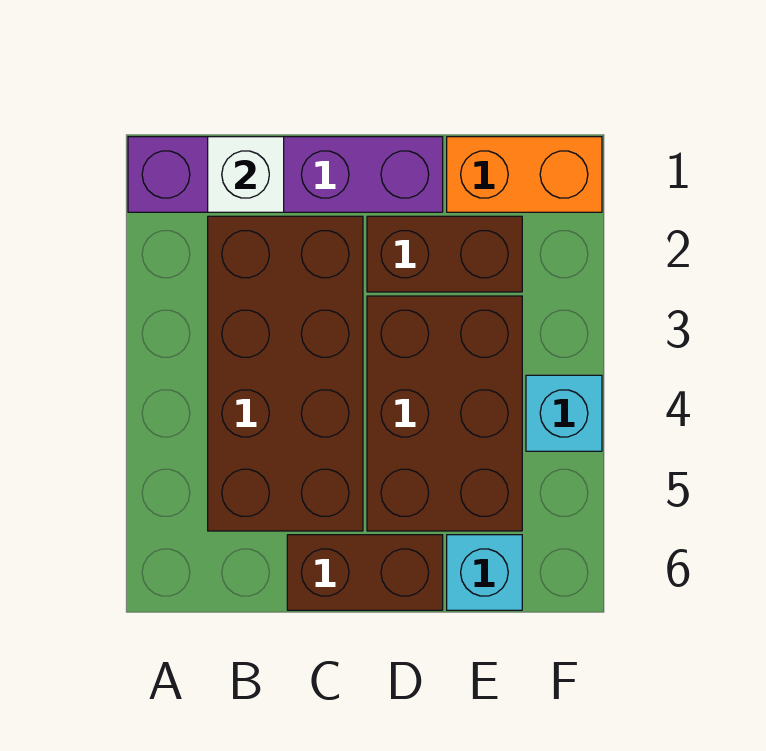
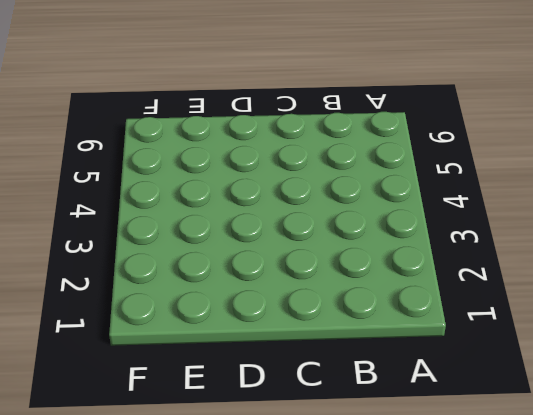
none -> purple brick A1:D1 level 1
none -> brown brick B2:C5 level 1

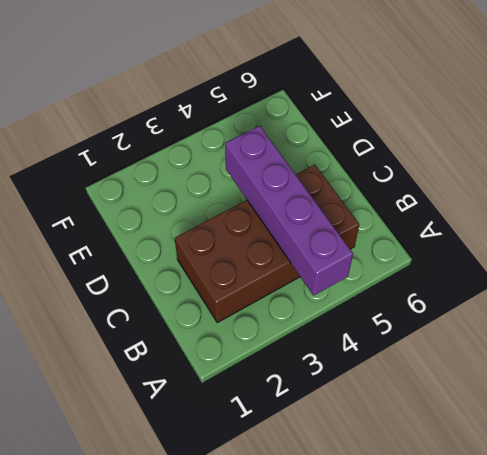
purple brick A4:D4 level 2 -> purple brick A1:D1 level 1
none -> brown brick C6:D6 level 1
none -> brown brick D2:E2 level 1

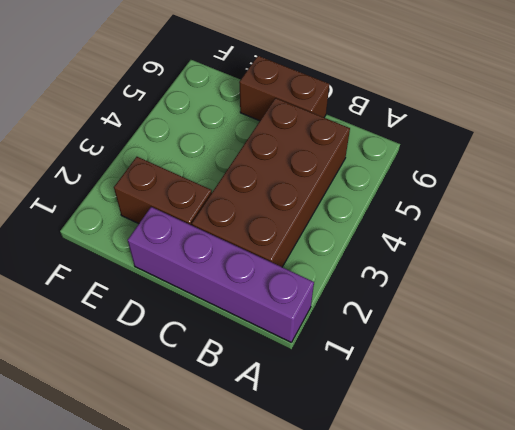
none -> brown brick D3:E5 level 1
none -> orange brick E1:F1 level 1

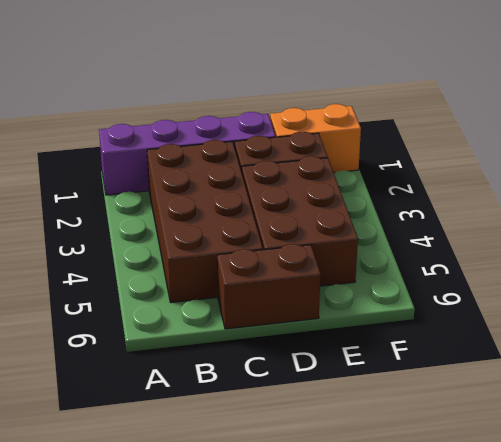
none -> cyan brick E6 level 1
none -> cyan brick F4 level 1

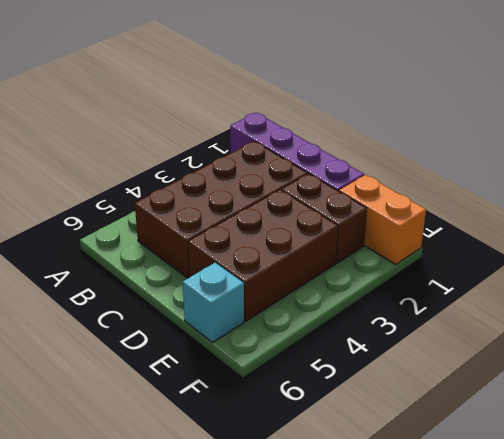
none -> brown brick C6:D6 level 1
none -> cyan brick F4 level 1

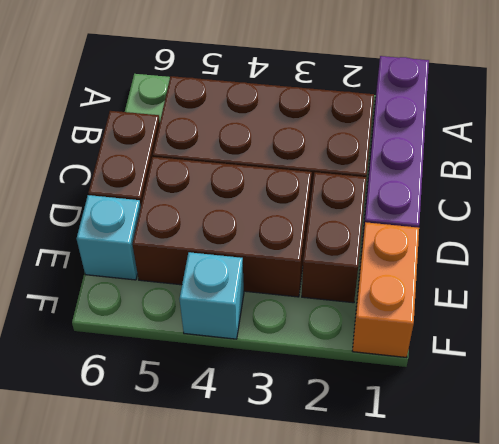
none -> white brick B1 level 2

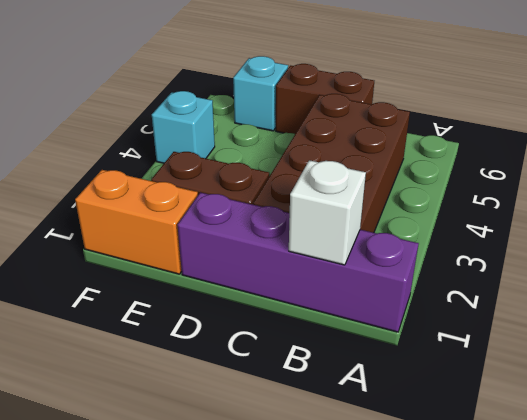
none -> brown brick D3:E5 level 1

